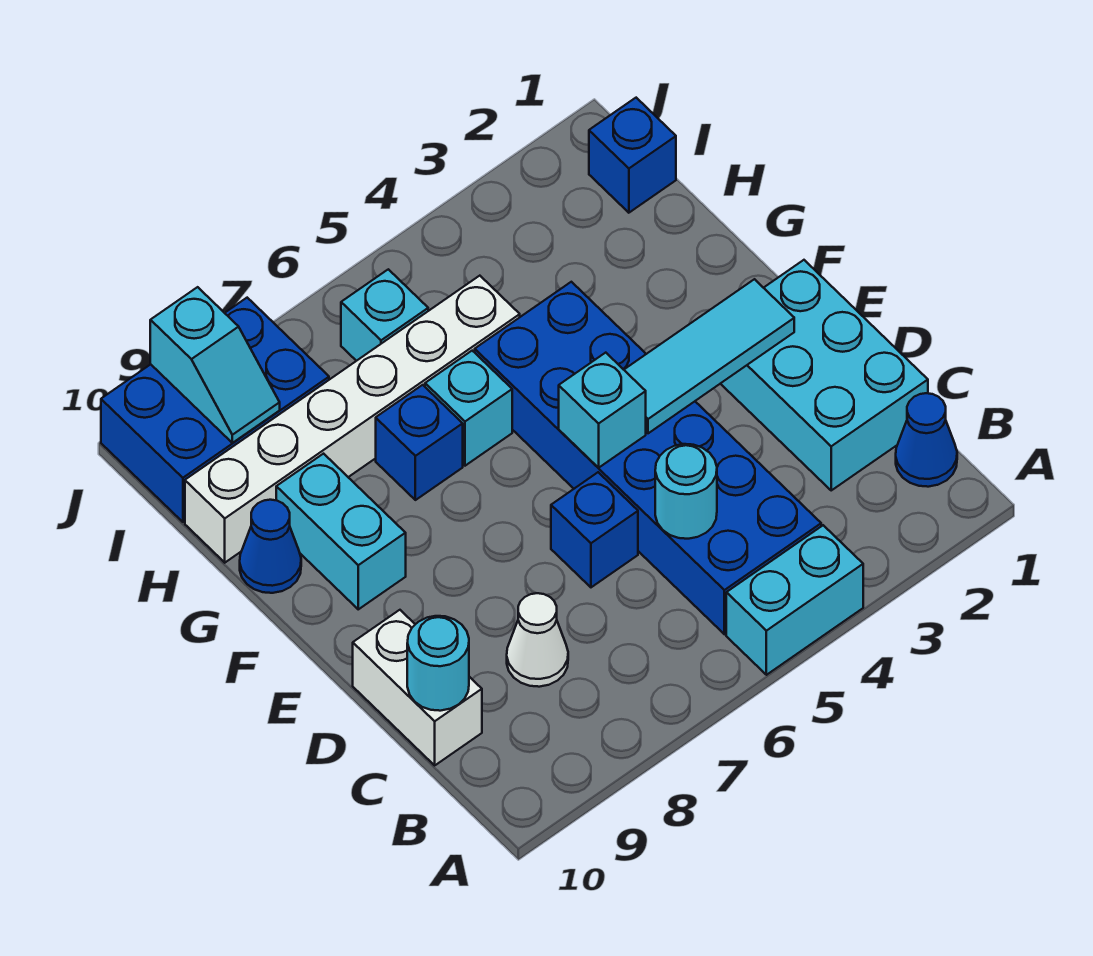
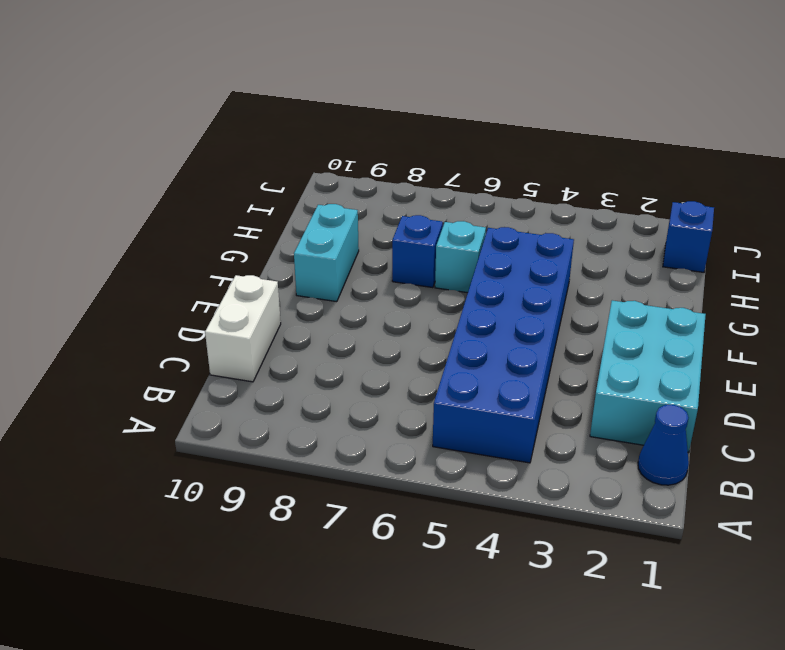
none -> cyan brick A4:A5 level 1
none -> white cone C8 level 1
none -> blue brick D6 level 1

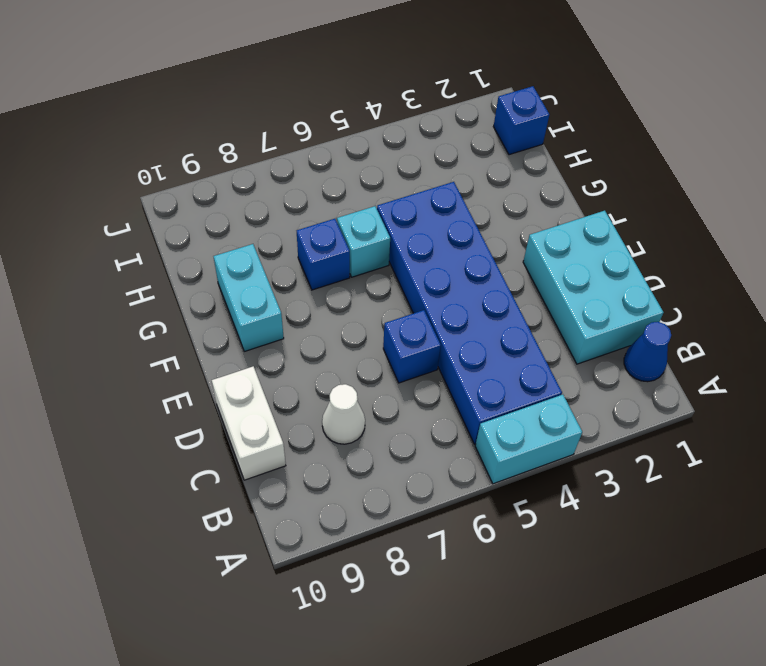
none -> blue cone G10 level 1
none -> white brick H5:H10 level 1
none -> cyan brick I6 level 1

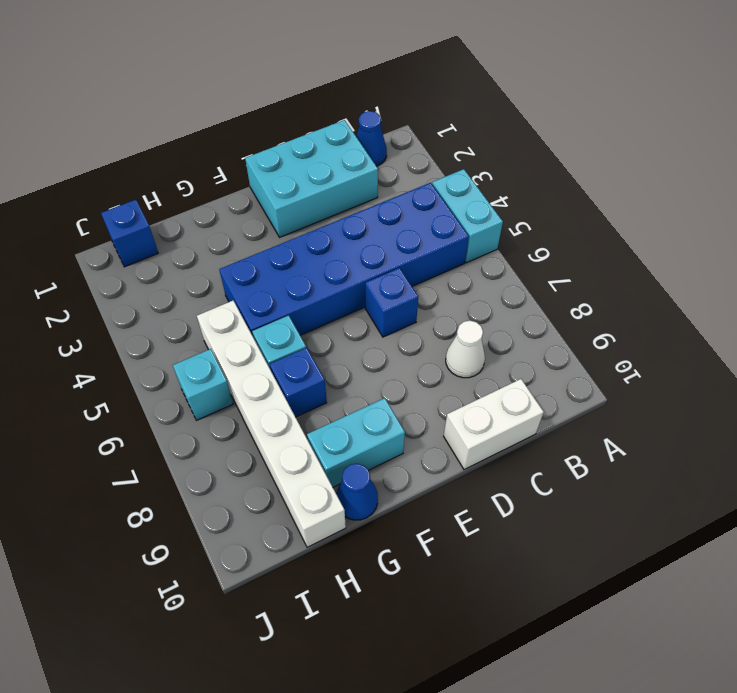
none -> blue brick I8:J10 level 1
none -> cyan round brick C5 level 2
none -> cyan round brick C10 level 2

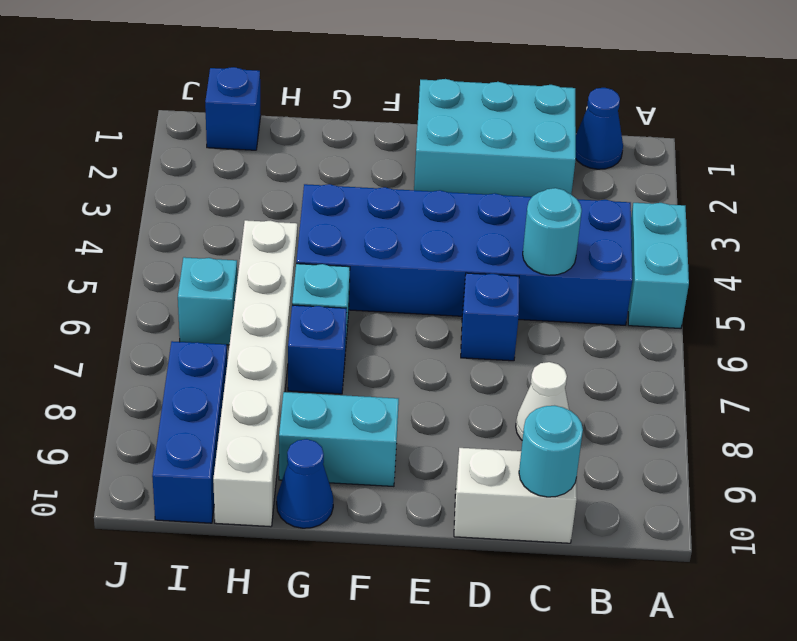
blue brick I8:I10 level 1 -> blue brick I8:J10 level 1
none -> cyan tile E2:E4 level 2
none -> cyan brick E5 level 2
none -> cyan slope I9:J9 level 2 top J

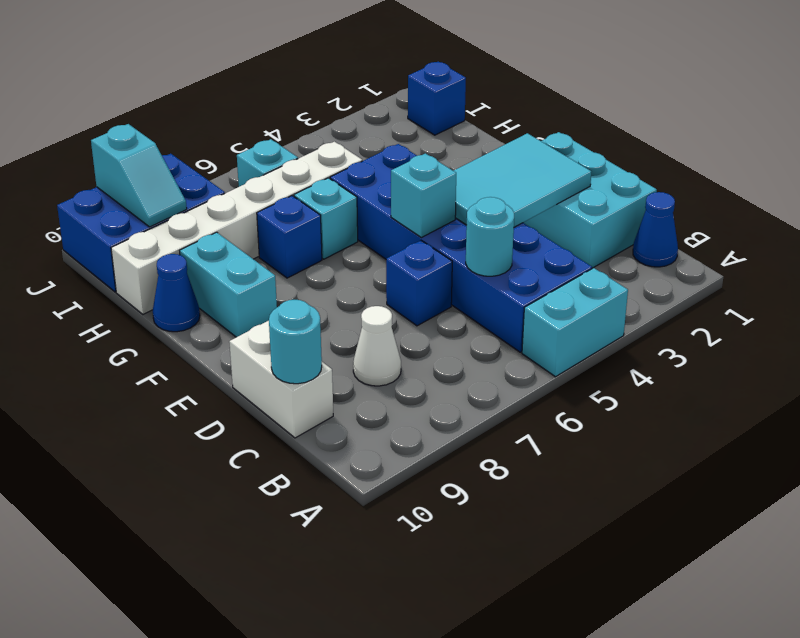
cyan tile D2:E4 level 2 -> cyan tile E2:E4 level 2

